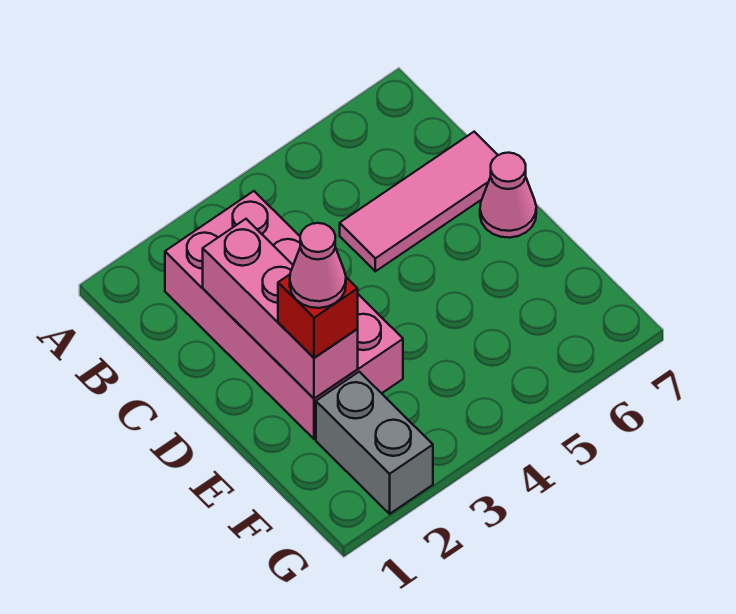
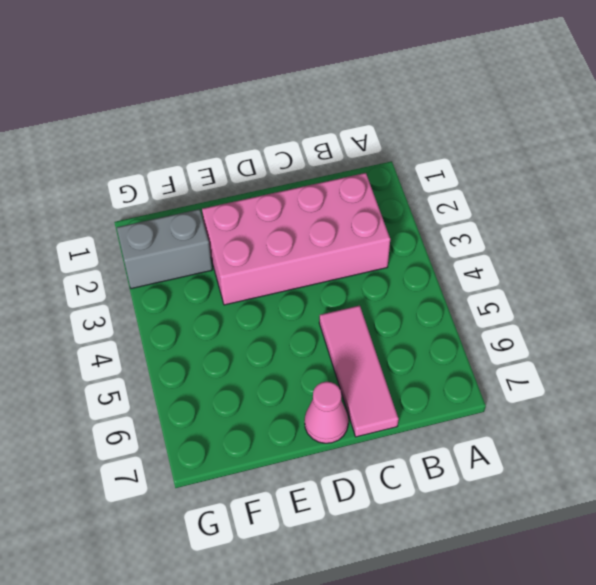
none -> pink brick C2:E2 level 2
none -> red brick E2 level 3

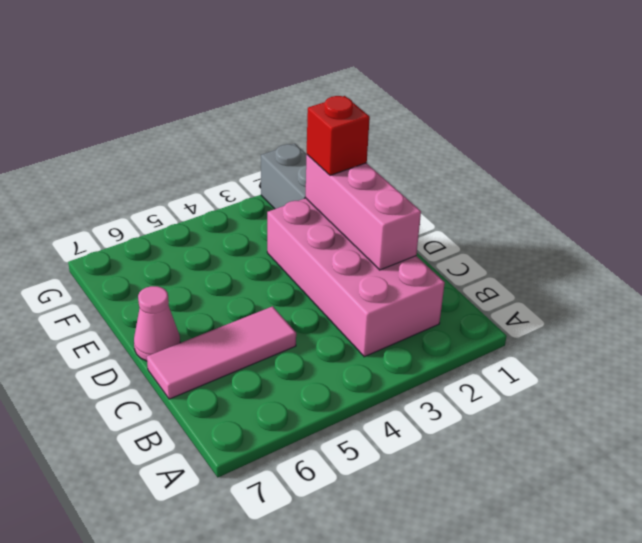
none -> pink cone E2 level 4

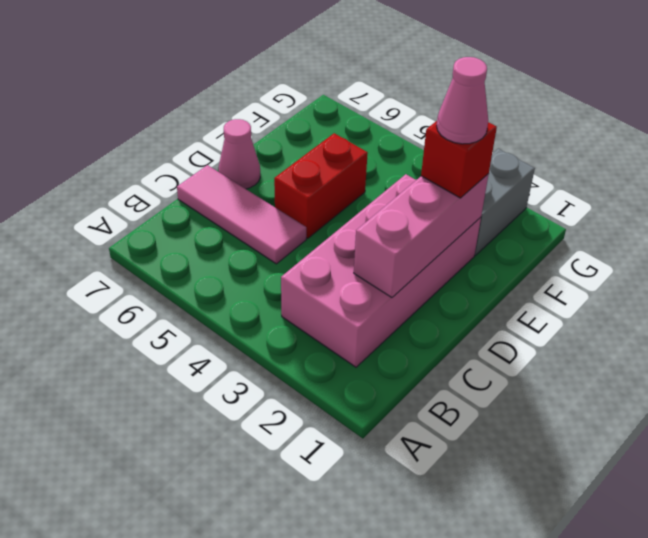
red brick D5:E5 level 1 -> none

